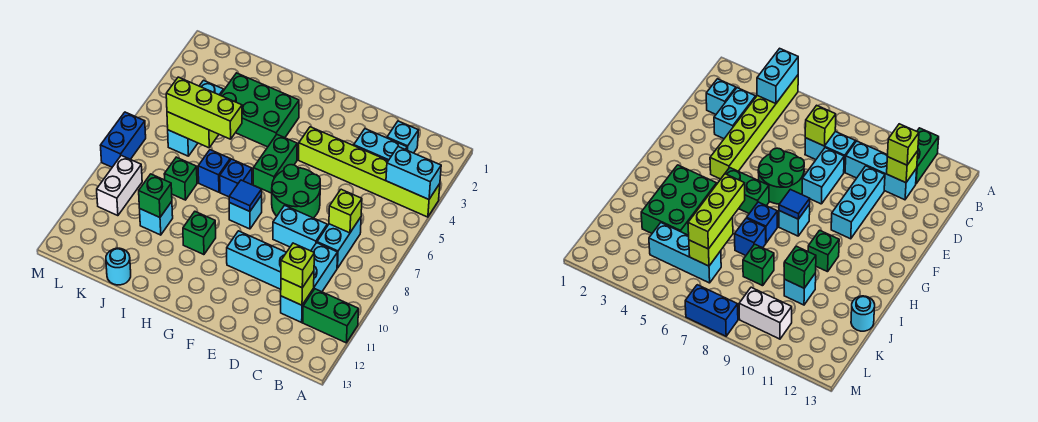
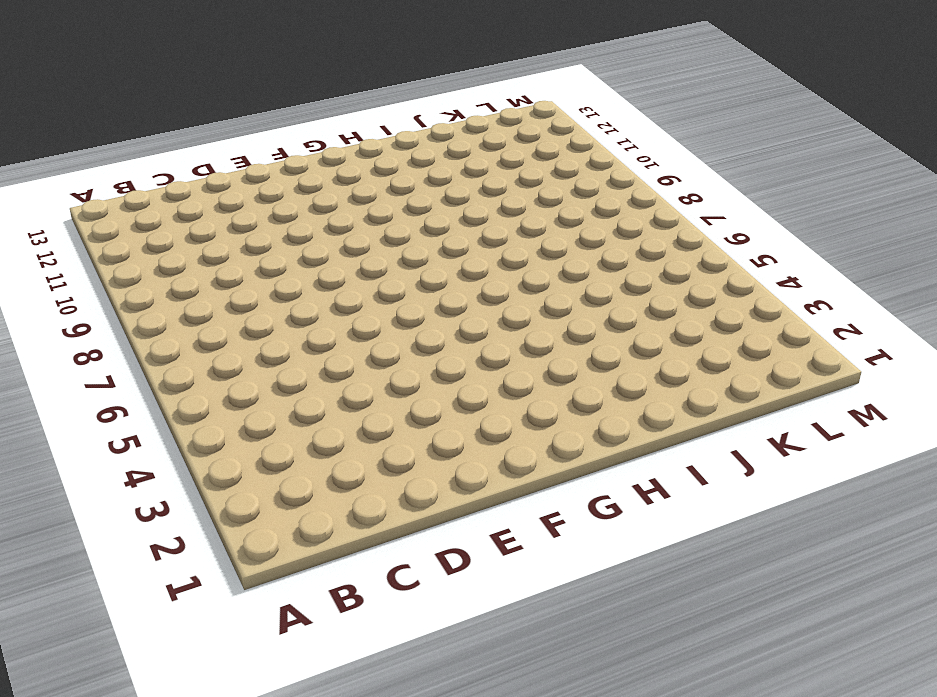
none -> lime brick A4:F4 level 1
none -> green brick A11:B11 level 1
none -> cyan brick C2 level 1

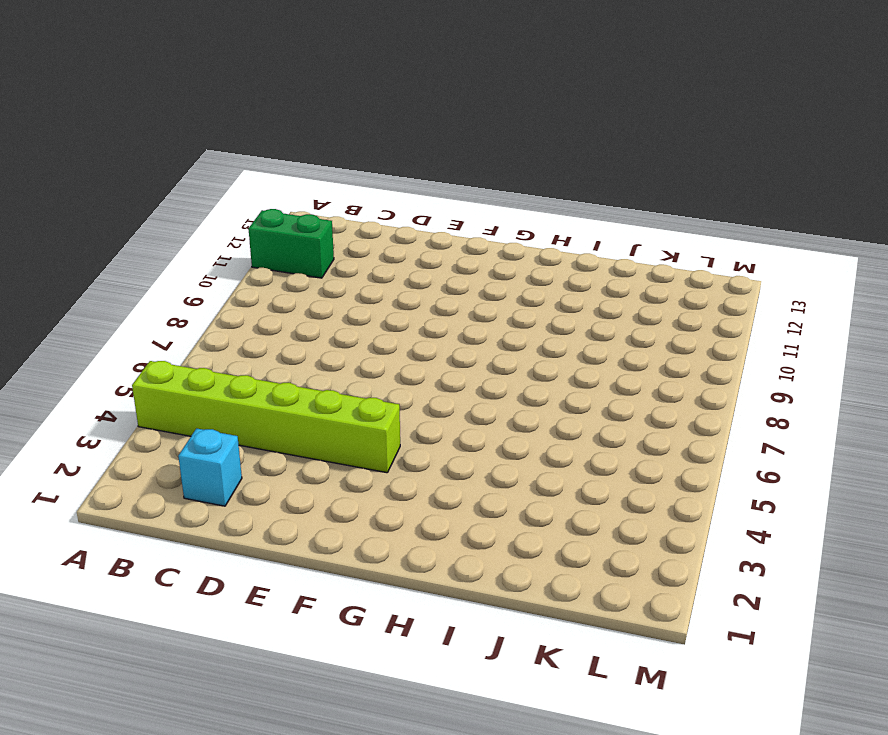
none -> cyan brick C3:D3 level 1
none -> cyan brick C7:C8 level 1
none -> cyan brick C9:C11 level 1

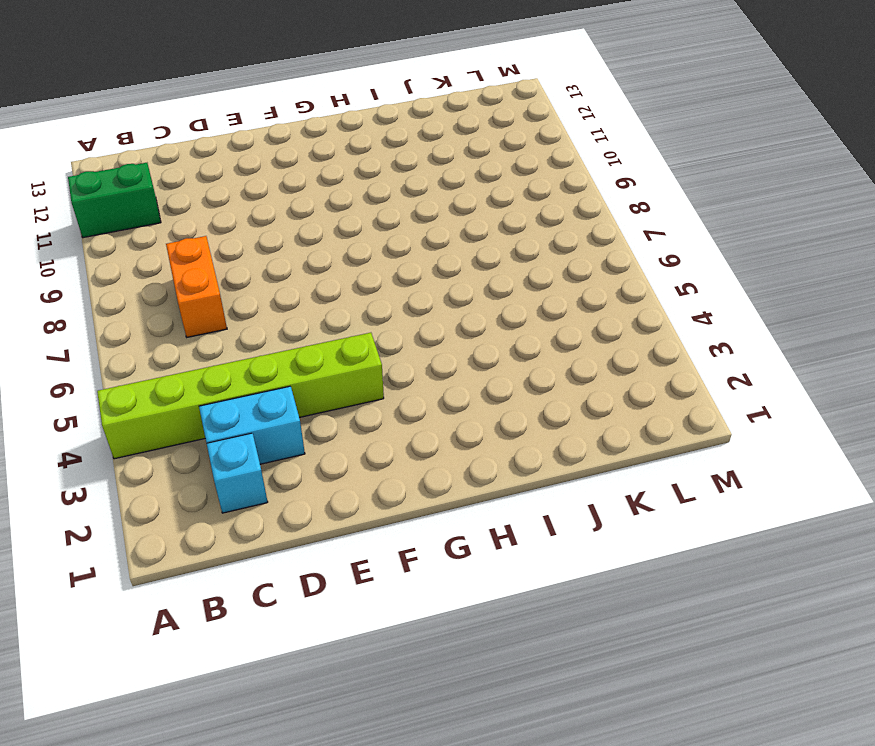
orange brick C7:C8 level 1 -> cyan brick C7:C8 level 1
none -> cyan brick C9:C11 level 1
none -> cyan brick D8:E8 level 1
none -> cyan brick D10:F10 level 1

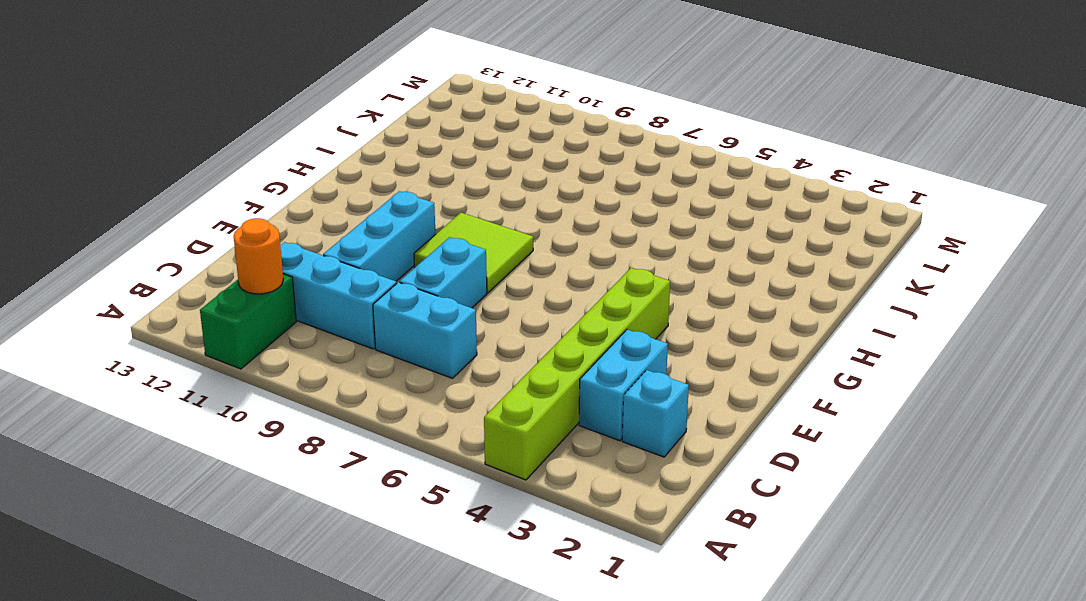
orange round brick B11 level 2 -> none
lime tile F8:G9 level 1 -> cyan brick G8 level 1
none -> green round brick E6:F7 level 1
none -> green brick G5:G6 level 1
none -> green brick H3:J4 level 1

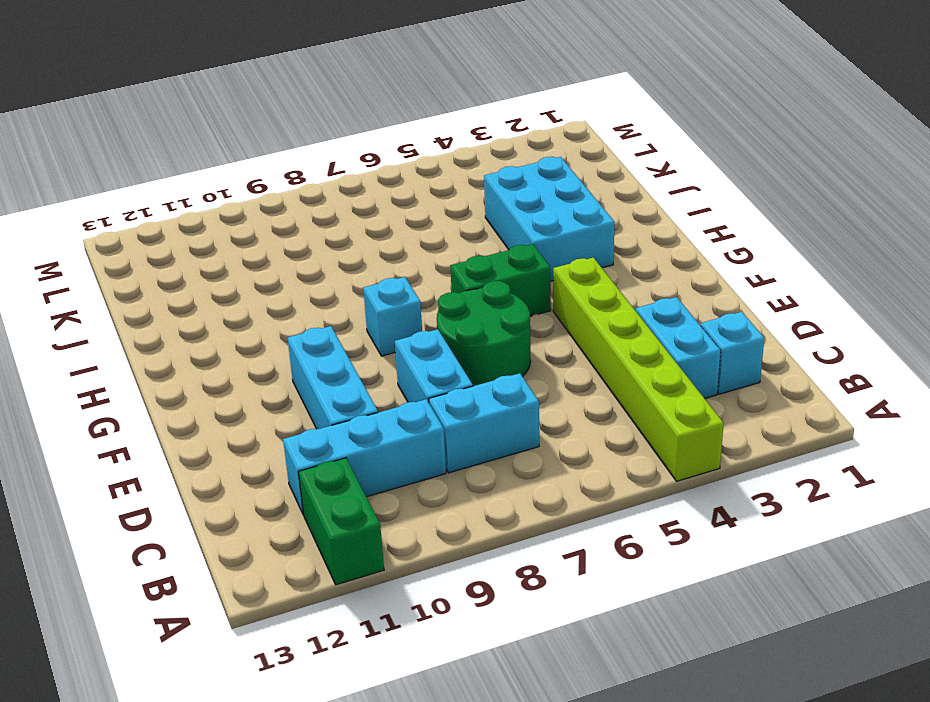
cyan brick H3:J4 level 1 -> green brick H3:J4 level 1
none -> blue brick H7 level 1
none -> green brick H10 level 1
none -> blue brick I7 level 1

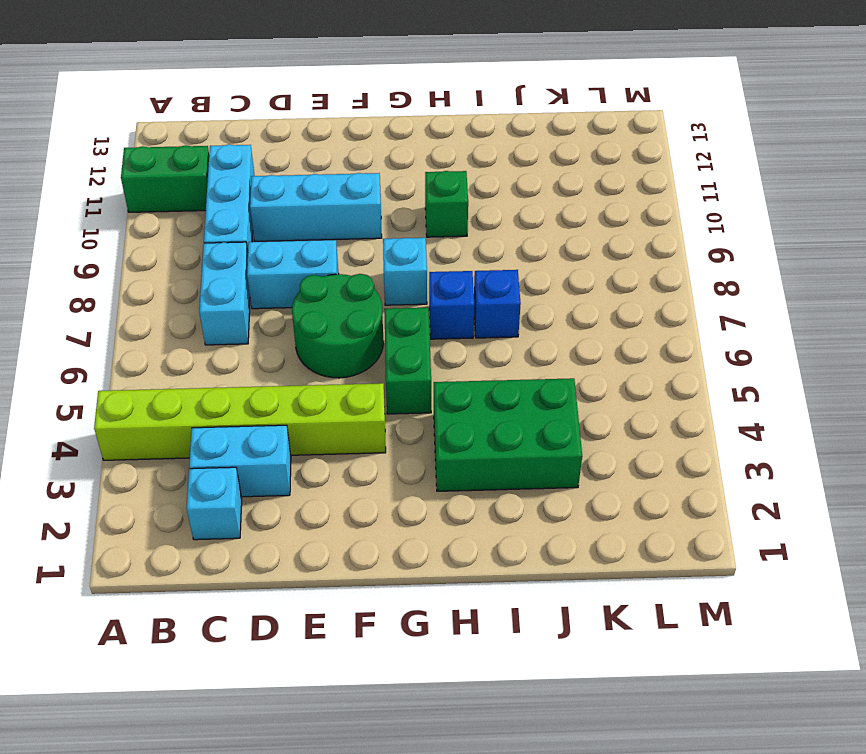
none -> green brick J8 level 1
none -> cyan brick J10 level 1
none -> cyan round brick J13 level 1

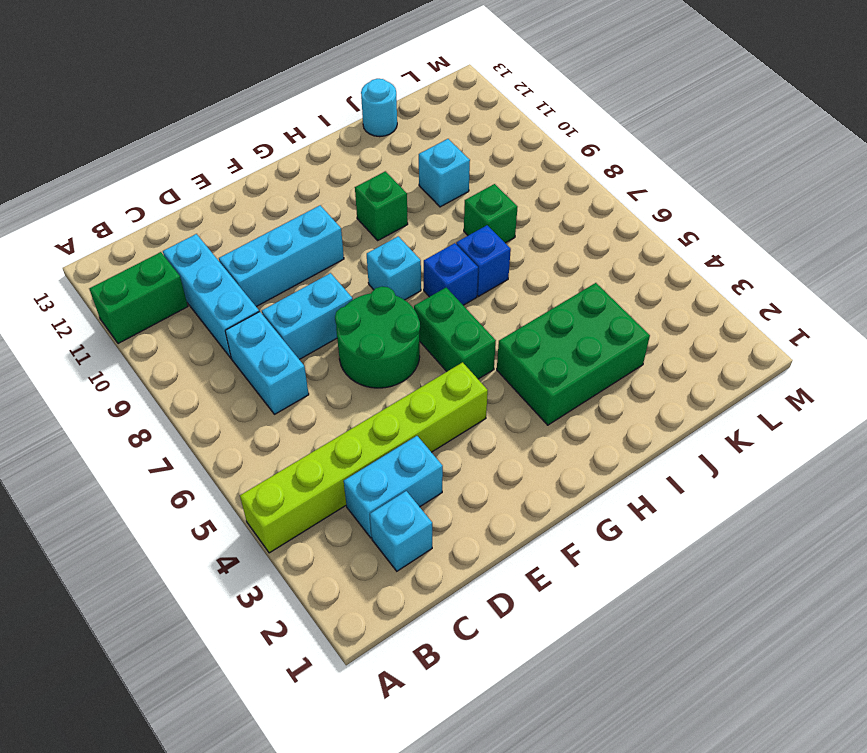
none -> cyan brick K4:K6 level 1
none -> white brick L9:L10 level 1
none -> blue brick M7:M8 level 1

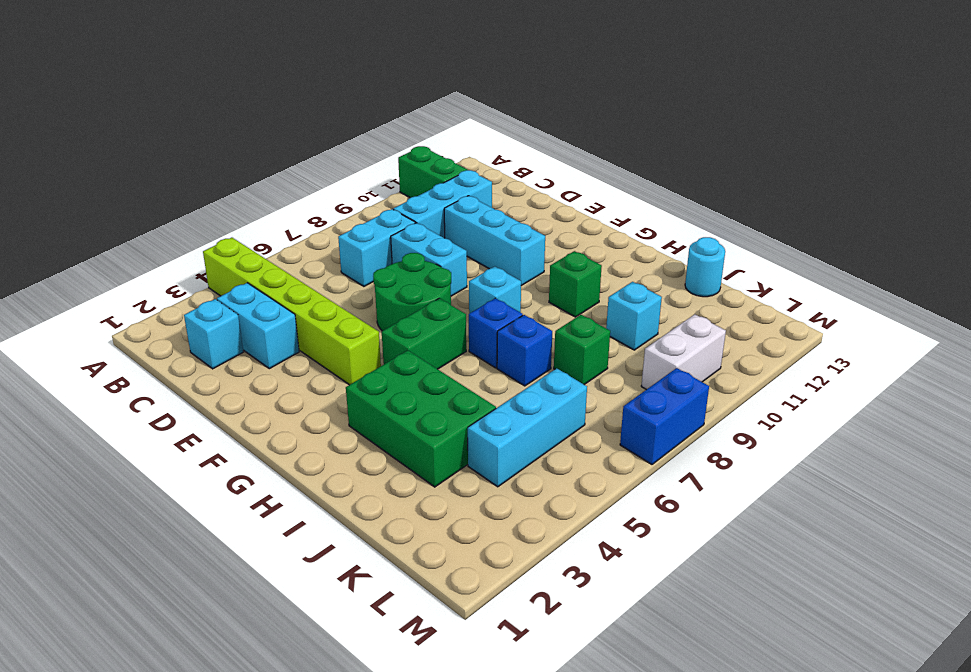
none -> cyan brick A4:B4 level 2
none -> lime brick C7 level 2
none -> lime brick C11 level 2

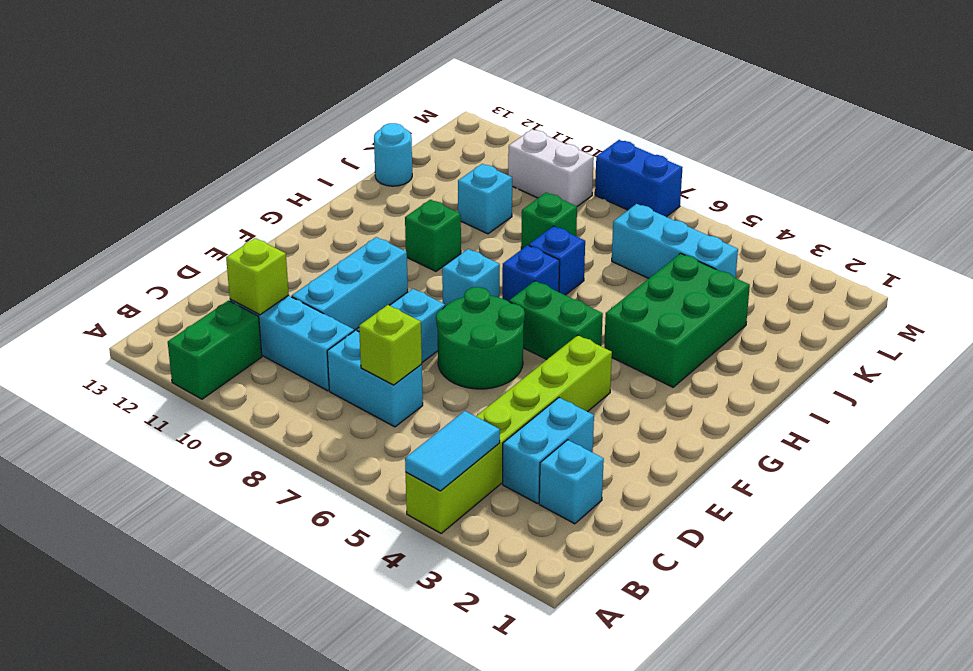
cyan tile A4:B4 level 2 -> cyan brick A4:B4 level 2
none -> blue tile G8 level 2
none -> lime brick J6:K6 level 2
none -> green brick J10 level 2

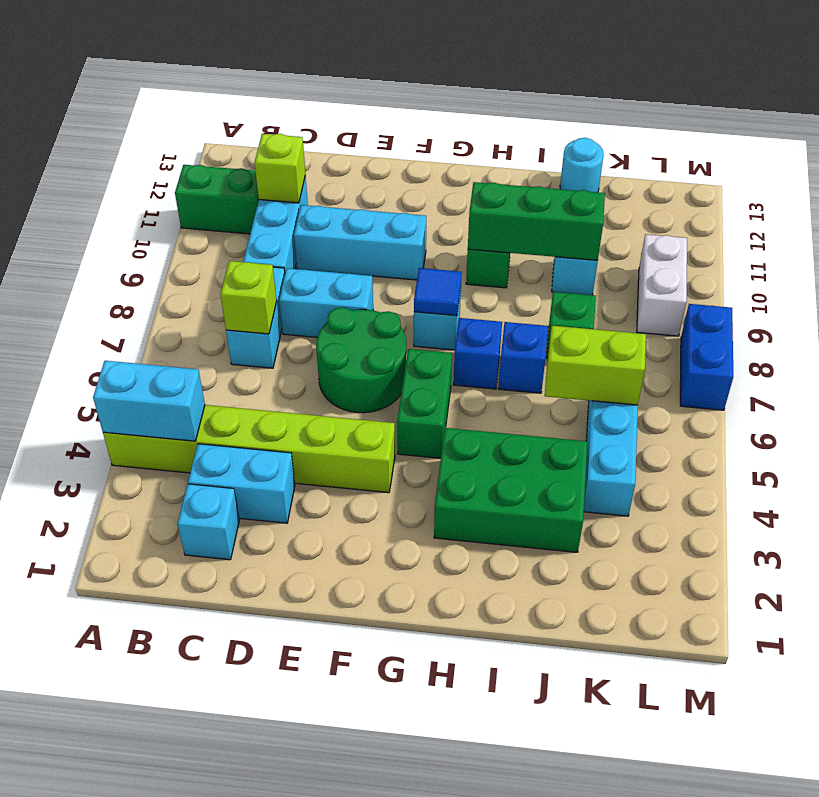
green brick H10:J10 level 2 -> green brick J10 level 2
none -> lime brick C11 level 3
none -> lime brick I6:K6 level 3

